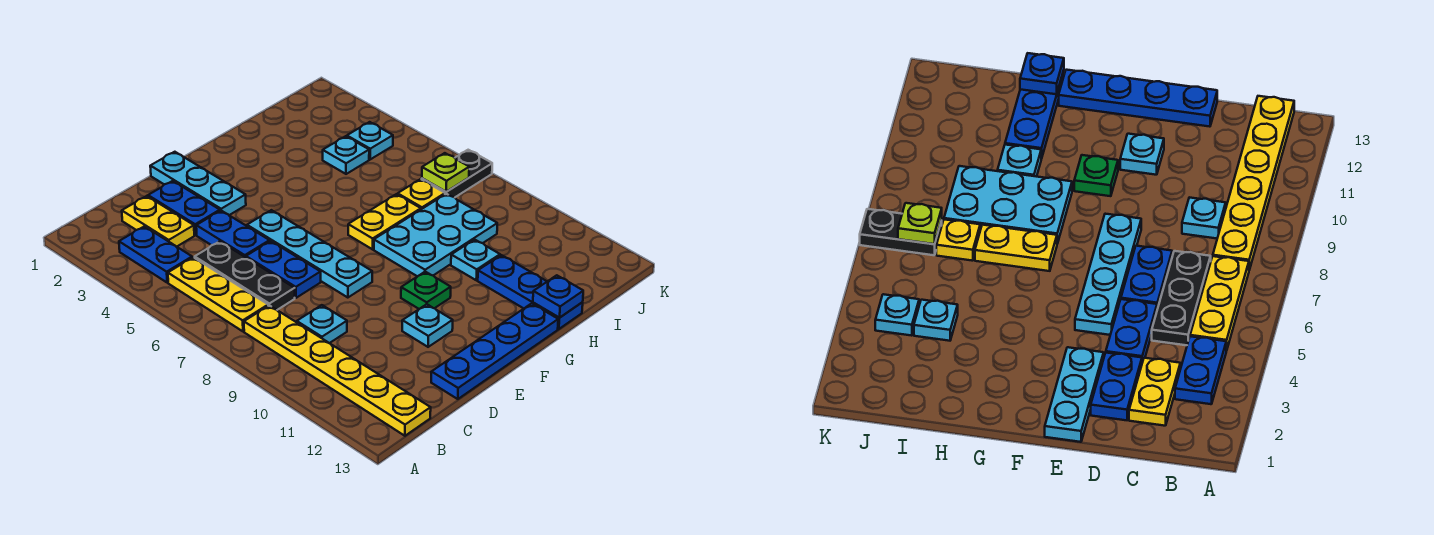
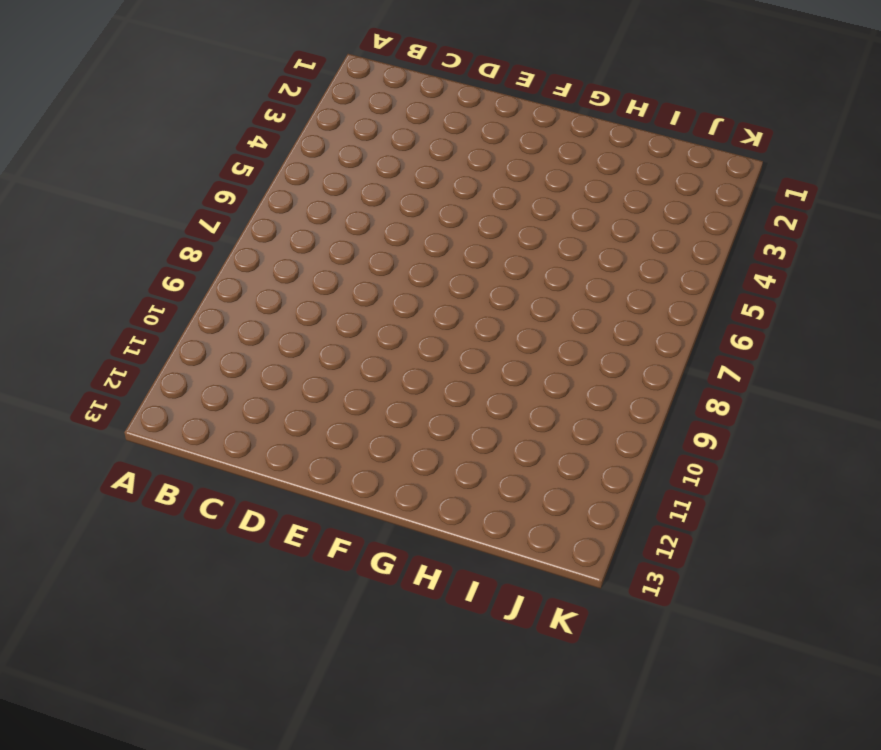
none -> blue plate B3:B4 level 1
none -> yellow plate B5:B7 level 1
none -> yellow plate B8:B13 level 1

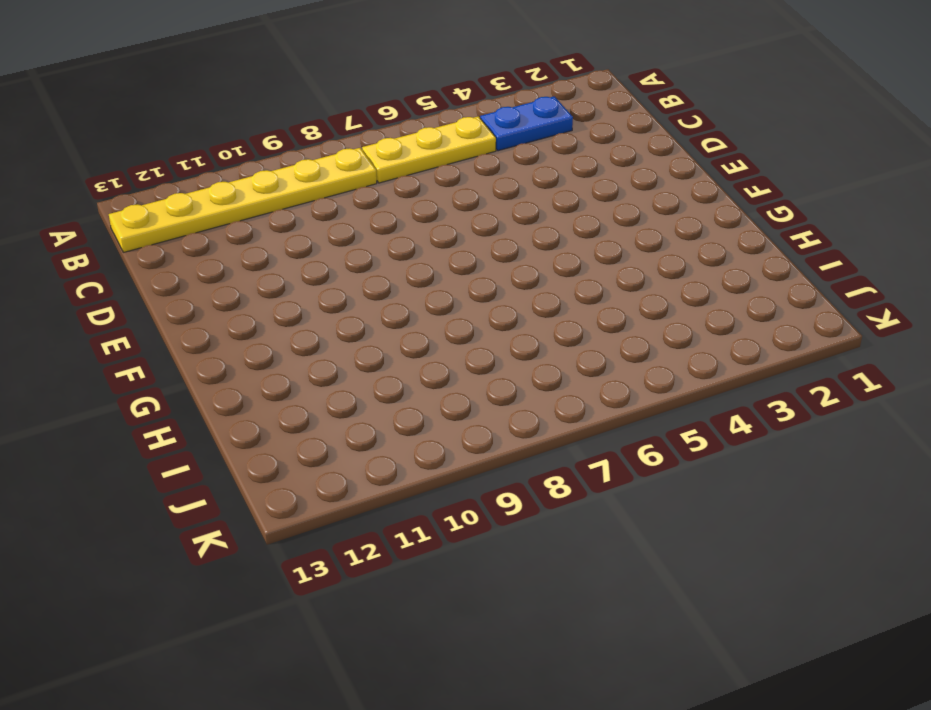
none -> yellow plate C2:C3 level 1
none -> black plate C5:C7 level 1
none -> cyan plate C9 level 1

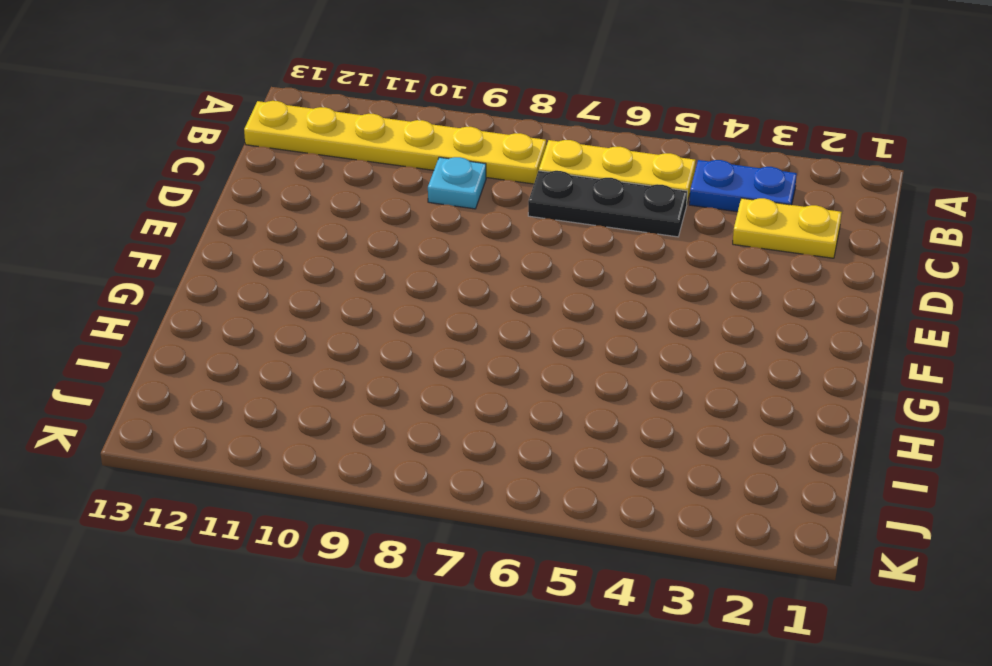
none -> blue plate D2:D3 level 1
none -> blue plate D4:D5 level 1
none -> blue plate D6:D7 level 1

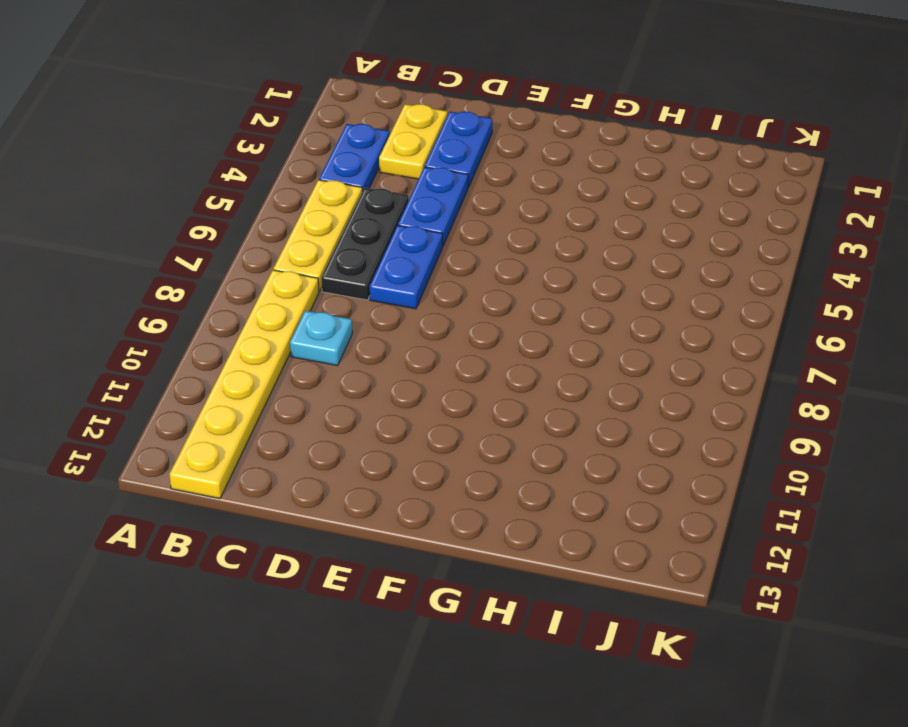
none -> blue plate D13:G13 level 1
none -> cyan plate E1:E3 level 1
none -> cyan plate E5:E8 level 1

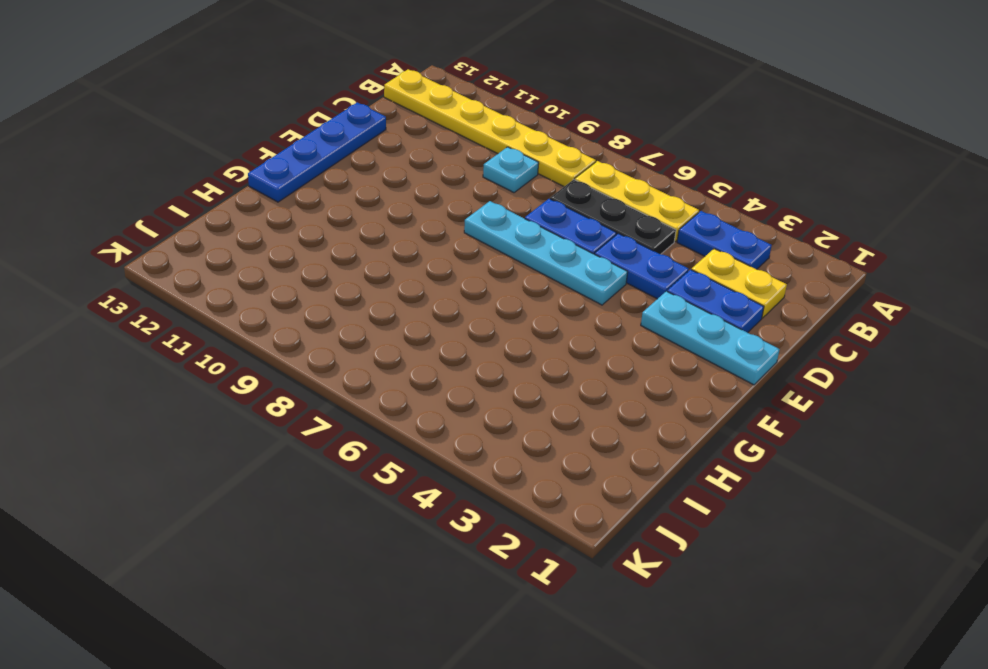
none -> cyan plate E11 level 1
none -> green plate F10 level 1
none -> yellow plate G7:H7 level 1

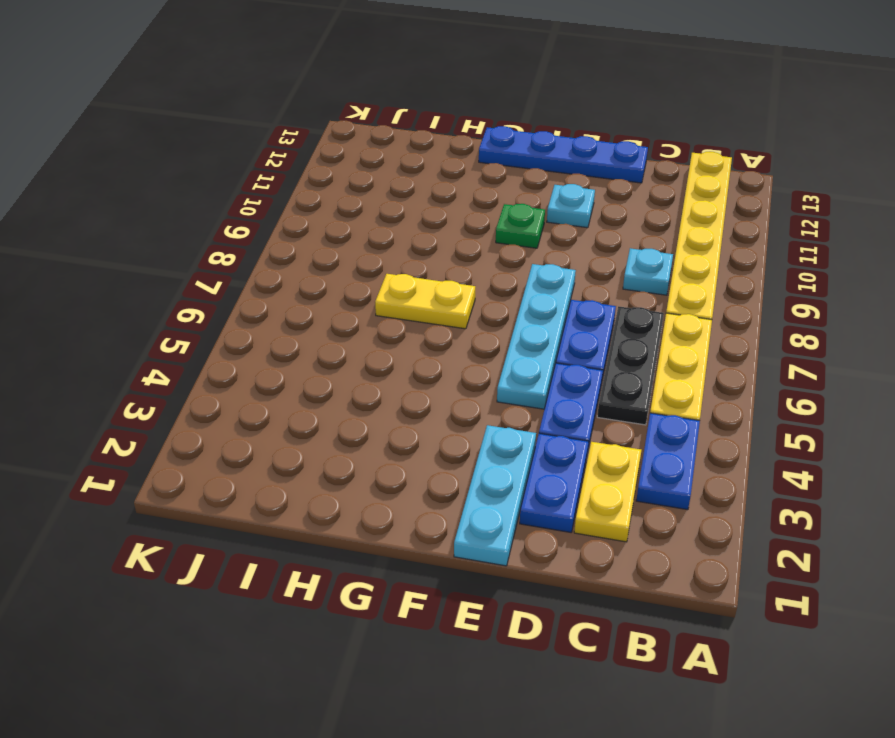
none -> cyan plate G8:I9 level 1
none -> cyan plate H10 level 1
none -> blue plate H11:H13 level 1

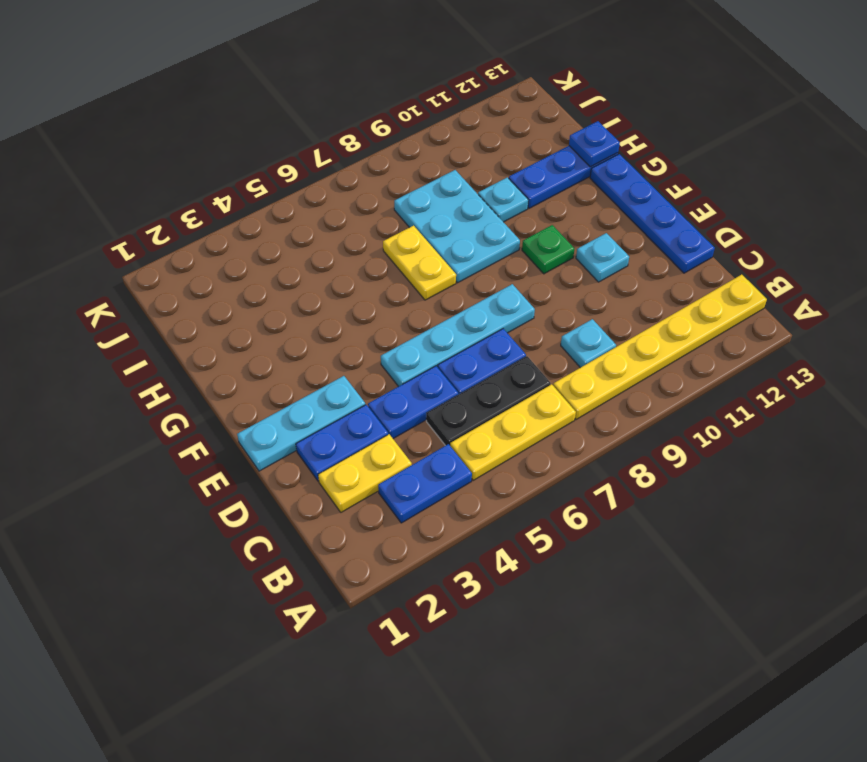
none -> cyan plate I4 level 1
none -> yellow plate I7 level 1
none -> cyan plate J4 level 1

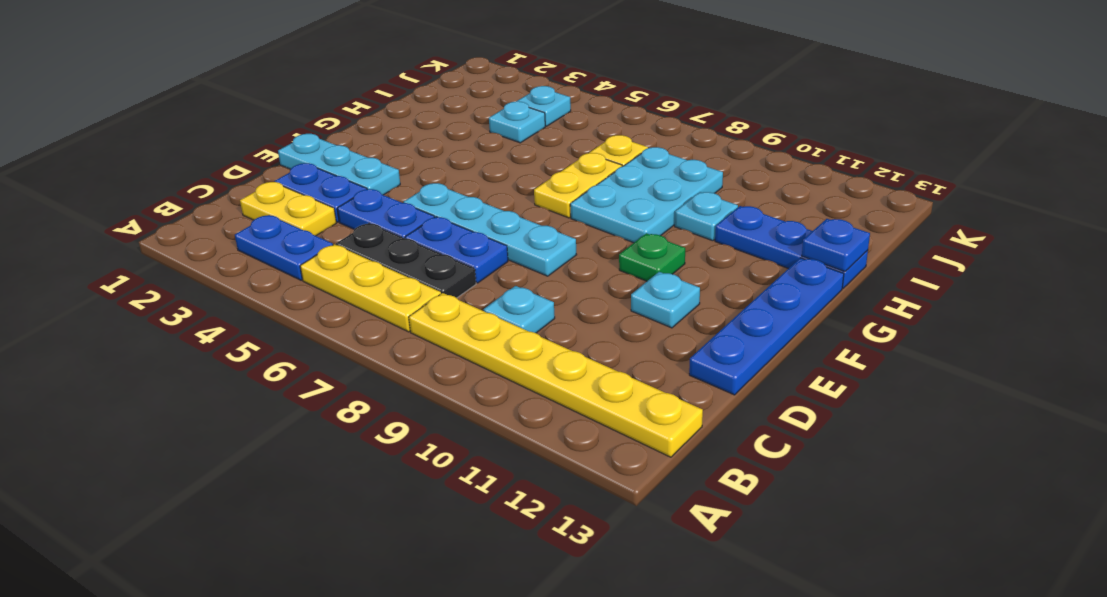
none -> black plate J7:K7 level 1
none -> lime plate J7 level 2

